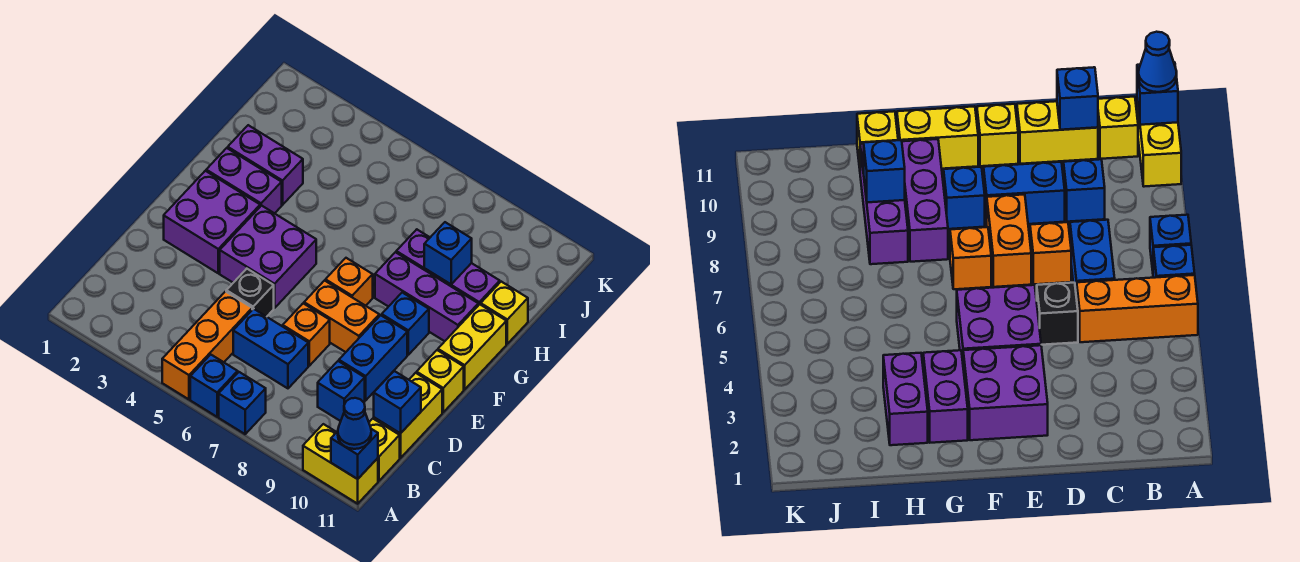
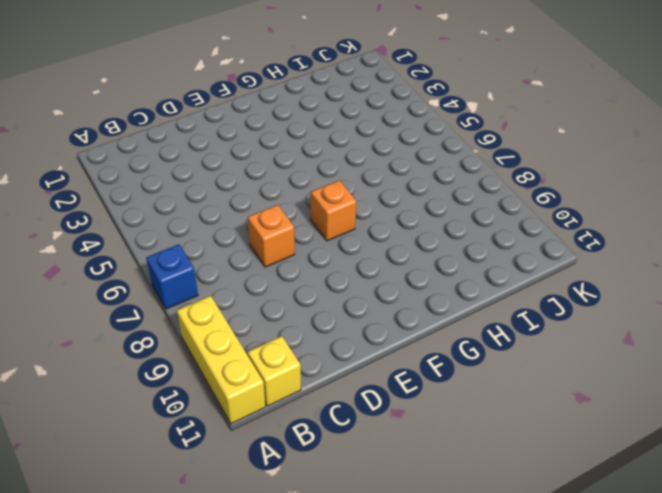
yellow brick A9:A11 level 1 -> yellow brick A10:A11 level 1
none -> orange brick A5:C5 level 1
none -> blue brick A6 level 1
none -> blue brick C6:C7 level 1

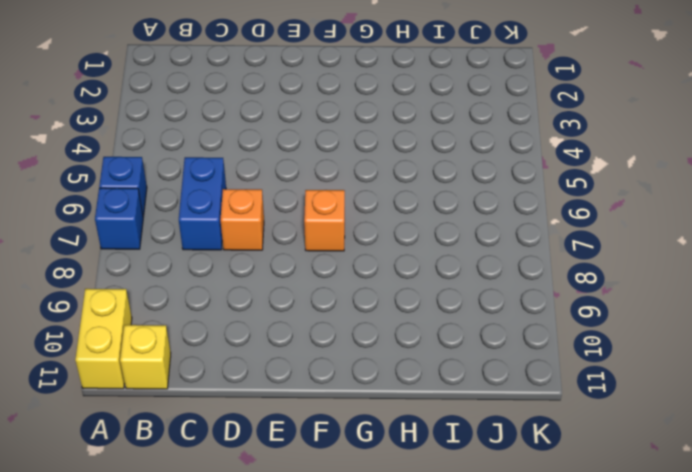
none -> orange brick A5:C5 level 1
none -> blue brick C9 level 1
none -> yellow brick C11:D11 level 1

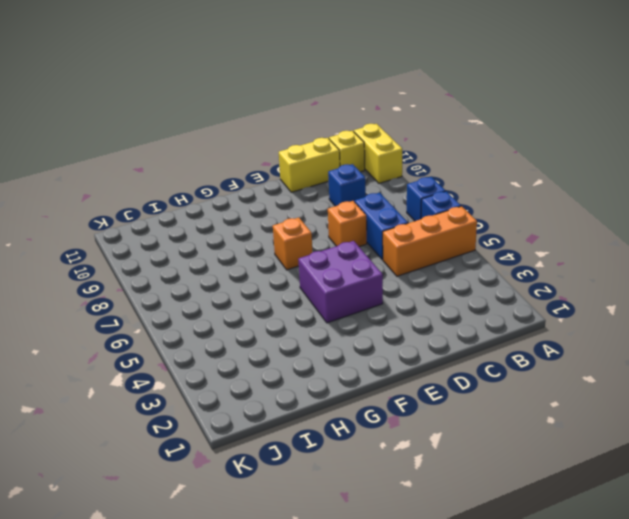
none -> black brick D5 level 1
none -> blue brick D9:E9 level 1
none -> purple brick E2:F3 level 1

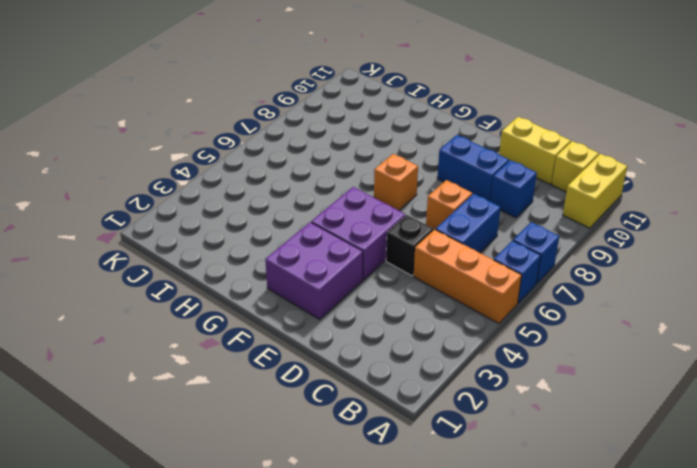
none -> orange brick E7:E8 level 1
none -> yellow brick E11 level 1
none -> blue brick F9 level 1

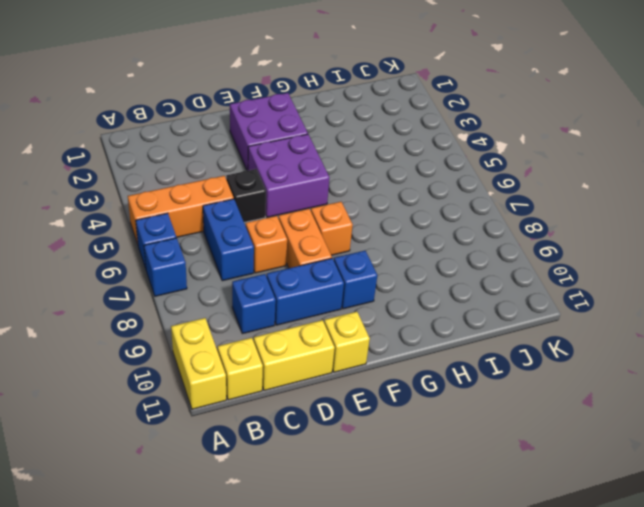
none -> yellow brick F11:G11 level 1
none -> purple brick G2:G3 level 1
none -> purple brick G8:G10 level 1

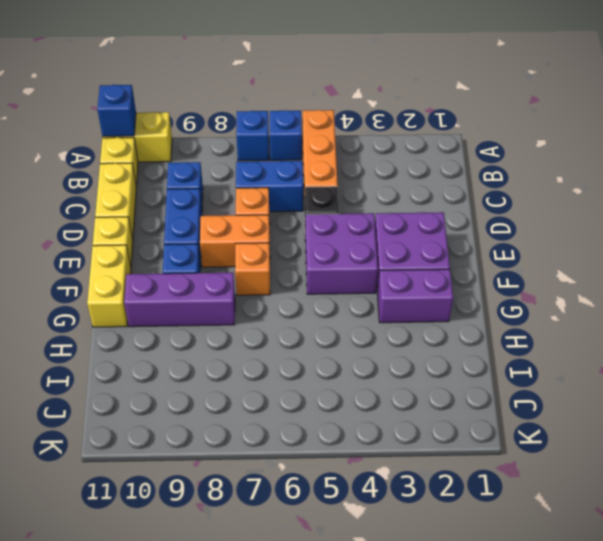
none -> purple brick H2:H3 level 1
none -> purple brick H8:H10 level 1
none -> yellow brick H11 level 1

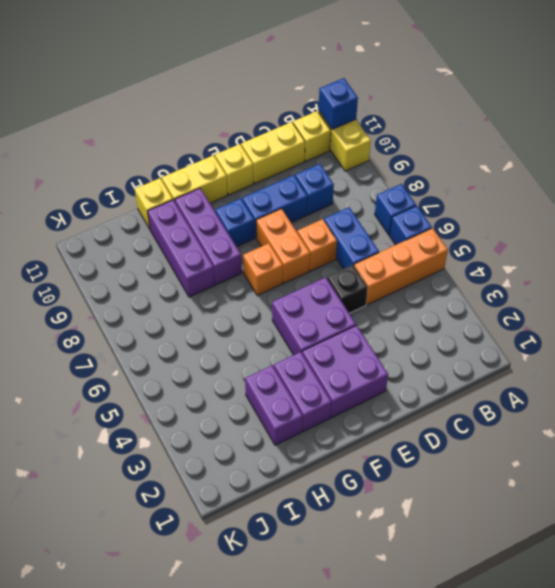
none -> blue brick C11 level 2
none -> blue brick H9 level 2
none -> blue cone A11 level 3

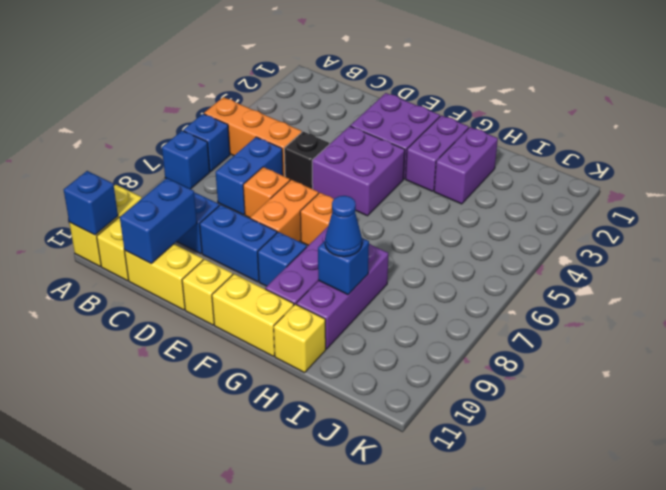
blue brick C10:C11 level 2 -> blue brick C11 level 2
blue cone H9 level 3 -> blue cone A11 level 3

